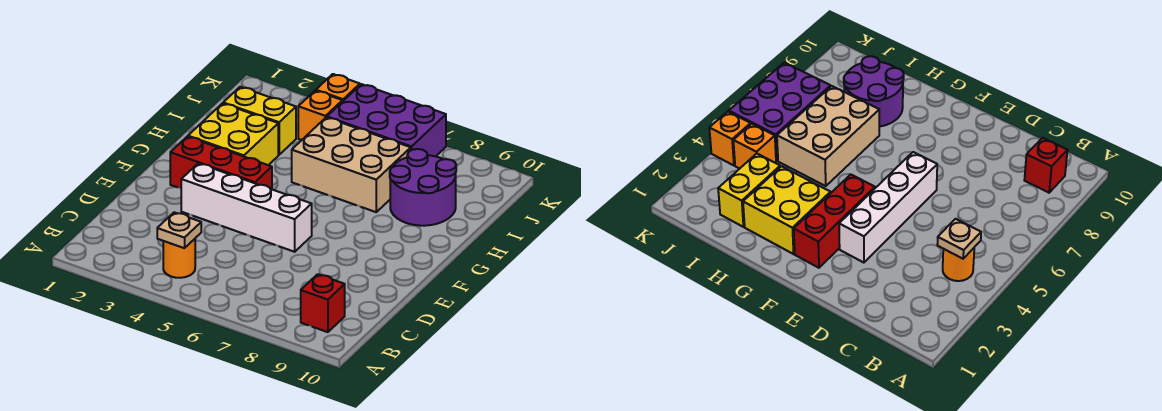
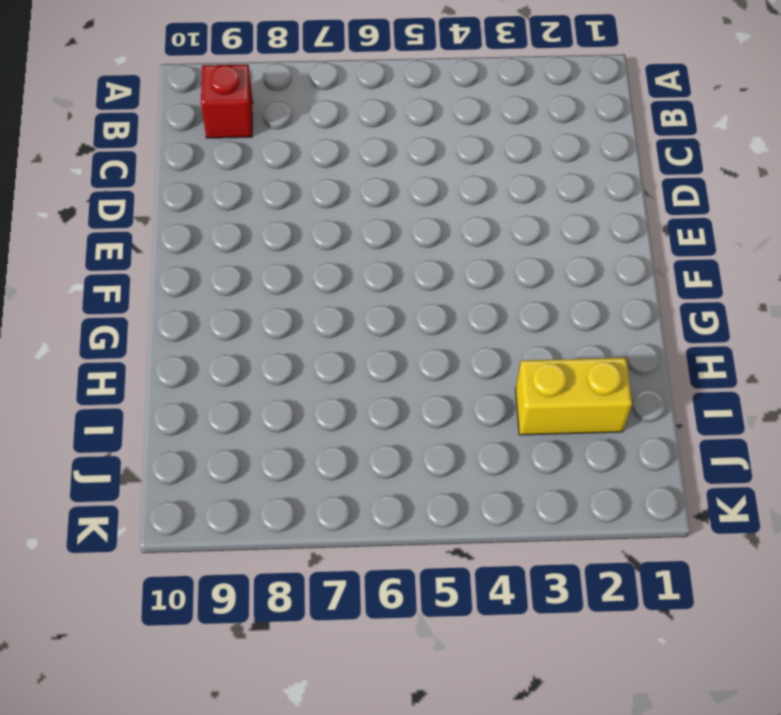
none -> orange round brick B4 level 1
none -> white brick E3:E6 level 1
none -> red brick F2:F4 level 1

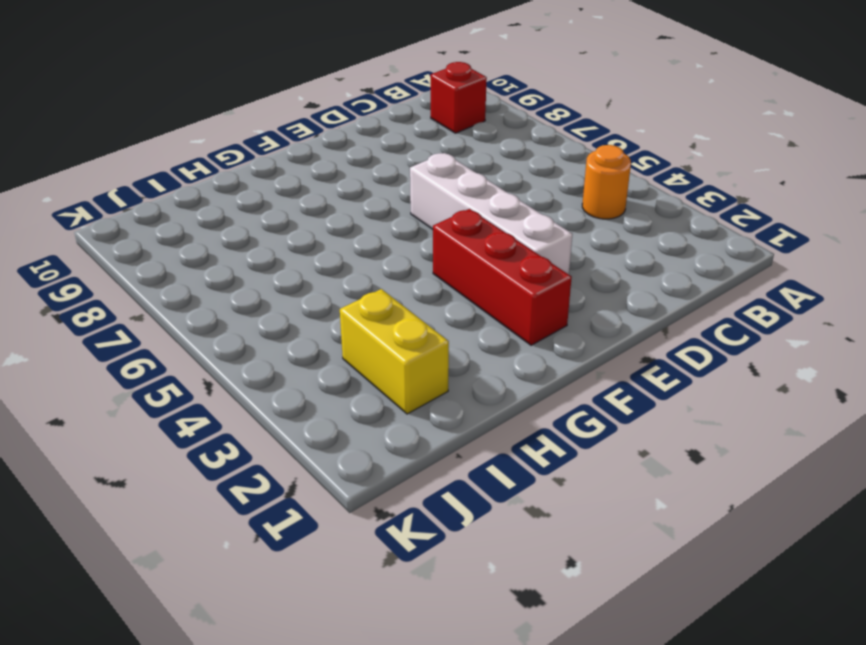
none -> yellow brick G2:H3 level 1
none -> tan brick H5:I7 level 1
none -> purple round brick H8:I9 level 1

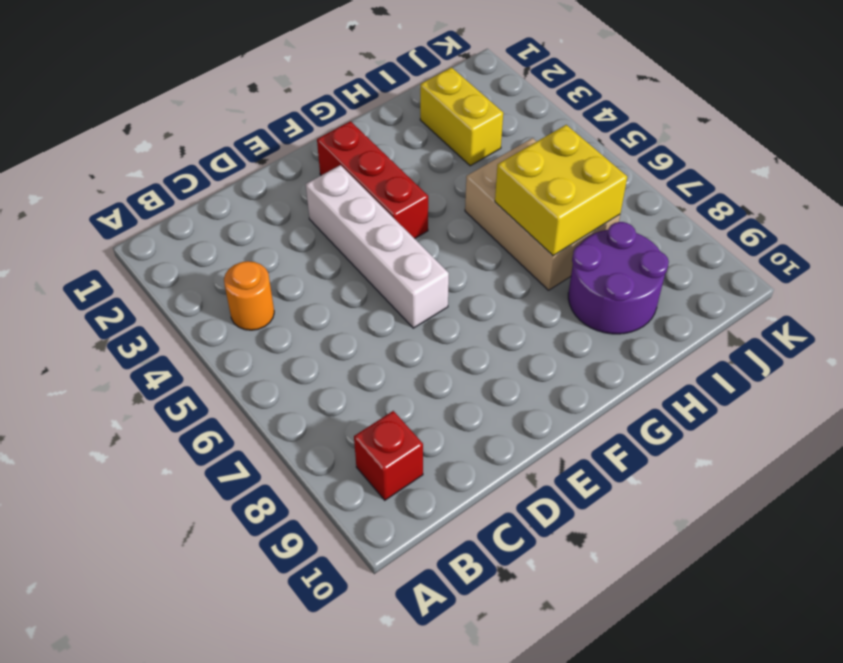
yellow brick H6:I7 level 2 -> yellow brick G2:H3 level 1
none -> orange brick J4 level 1
none -> purple brick J5:K7 level 1
none -> orange brick K4 level 1

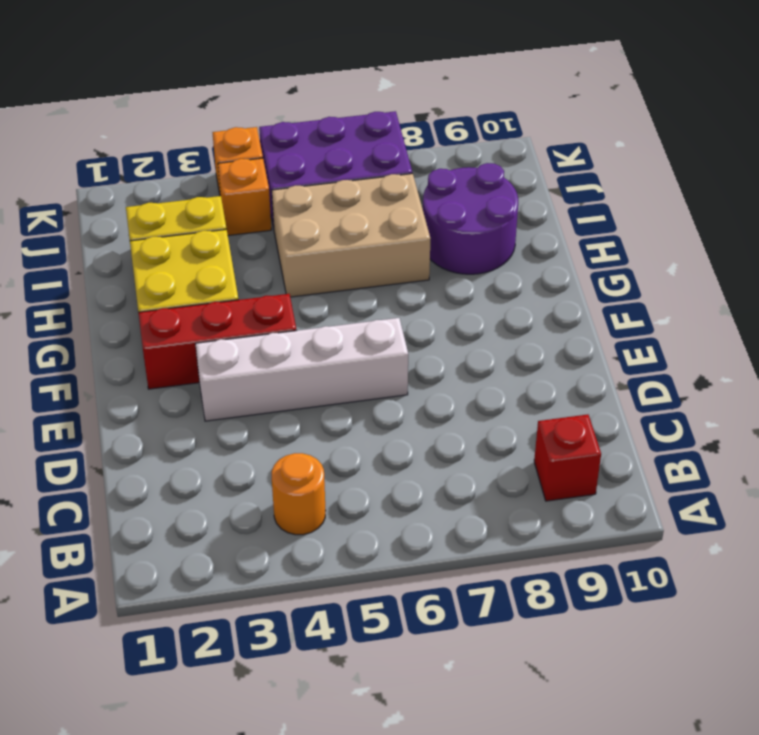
none -> tan plate B4 level 2

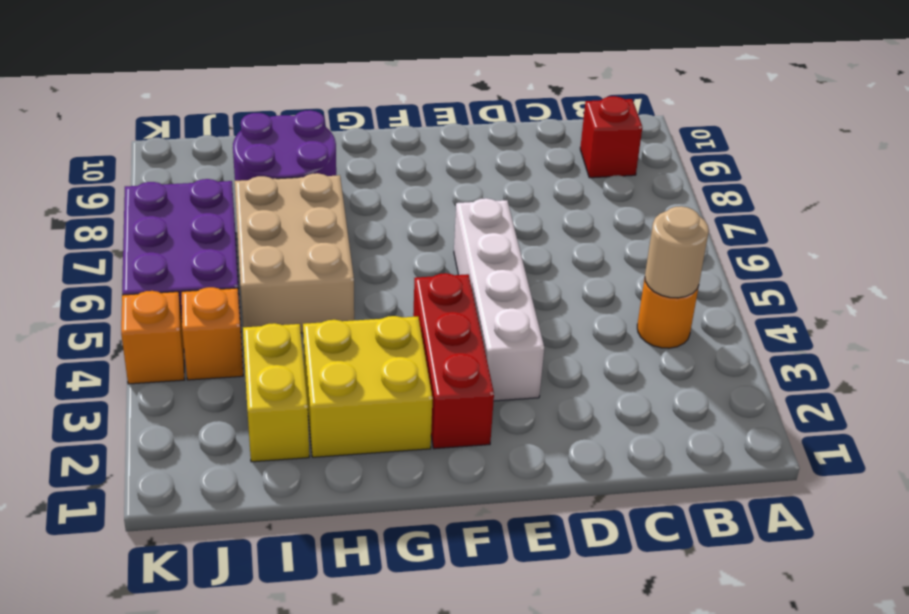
tan round brick B4 level 2 -> tan plate B4 level 2

